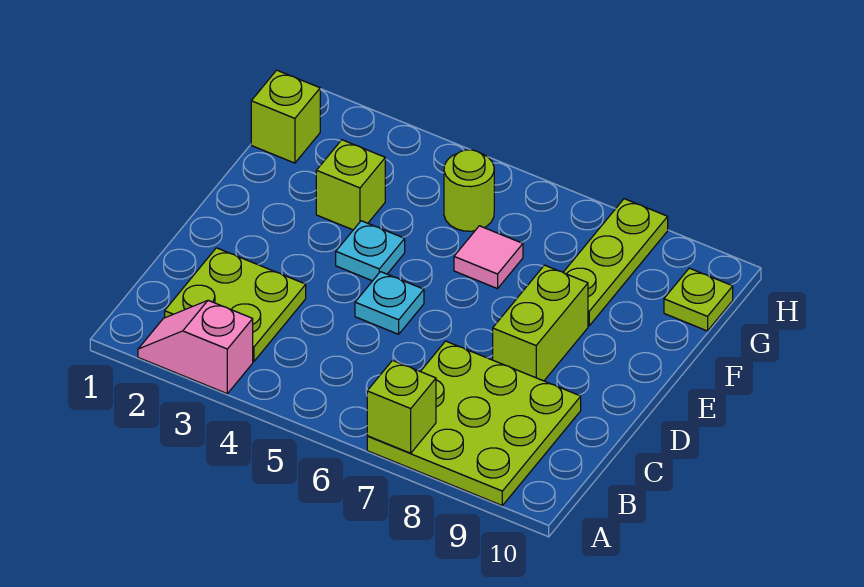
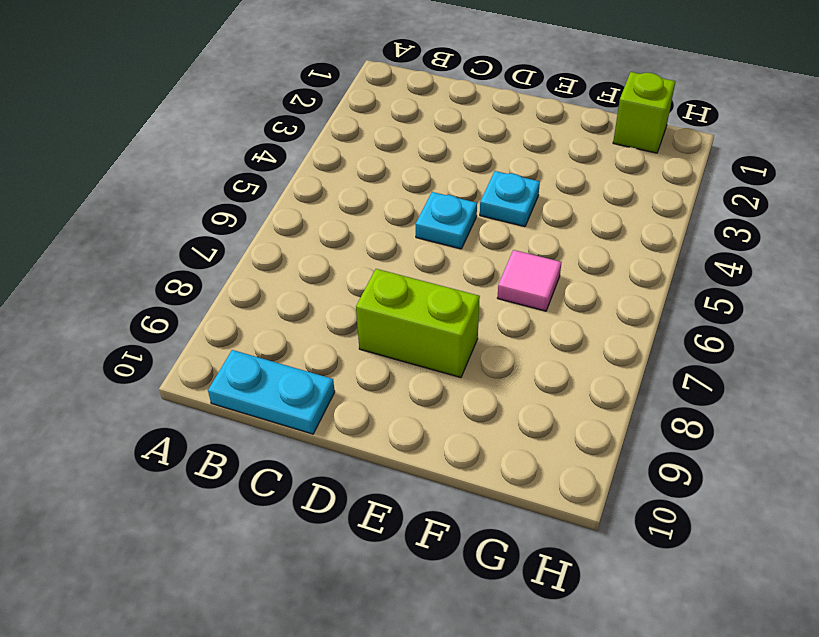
cyan plate B10:C10 level 1 -> none
none -> pink slope A2:A3 level 1 top 3
none -> lime plate A7:C9 level 1
none -> lime plate B2:C3 level 1

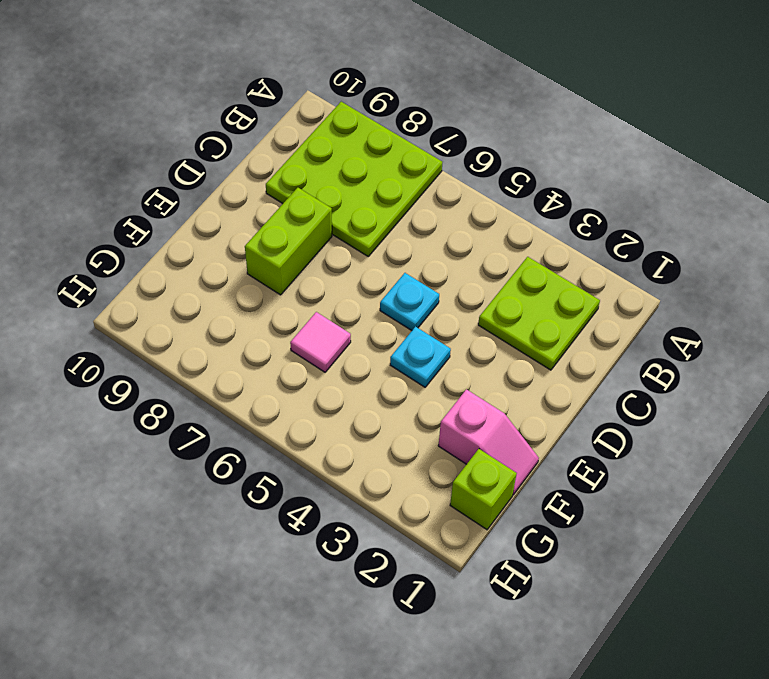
pink slope F1:F2 level 1 top 2 -> pink slope A2:A3 level 1 top 3
none -> lime brick F3 level 1
none -> lime plate F8:H8 level 1
none -> lime round brick G5 level 1

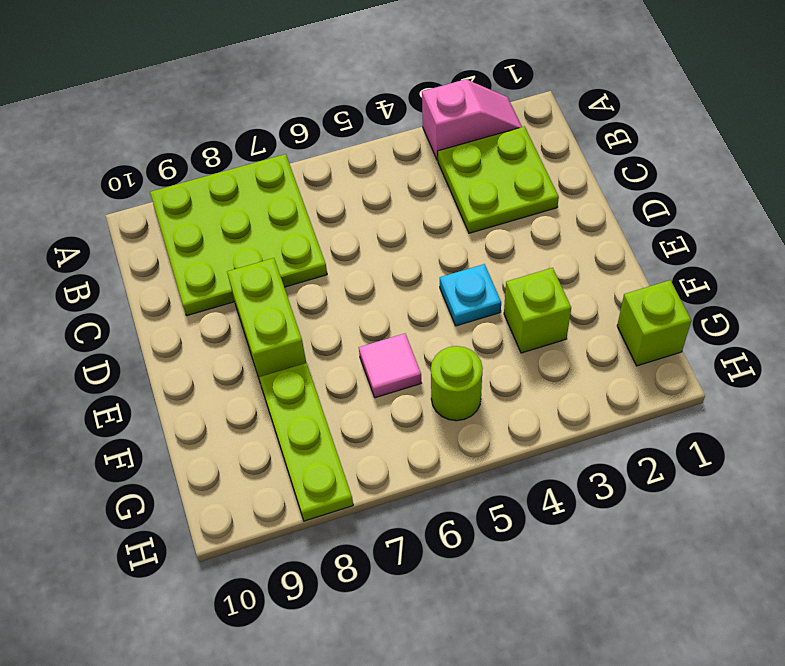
none -> cyan plate D5 level 1
none -> lime plate G10 level 1
none -> lime brick A7 level 2

